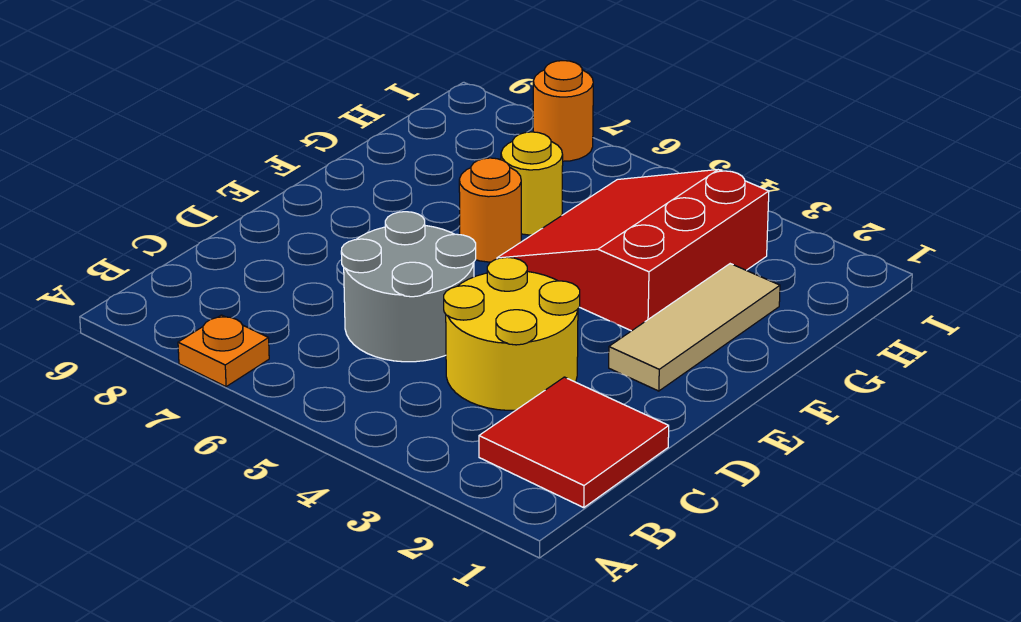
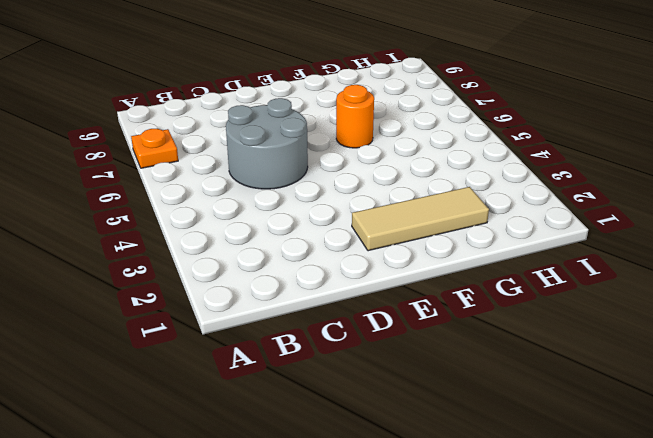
none -> red tile B1:C2 level 1
none -> yellow round brick C3:D4 level 1

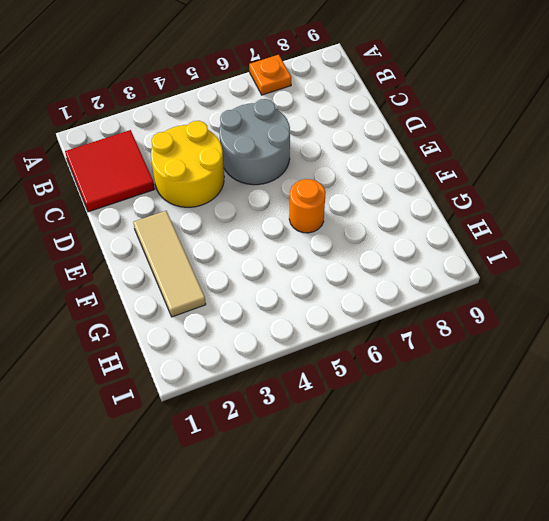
none -> red slope F3:H5 level 1 top 3
none -> yellow round brick G6 level 1

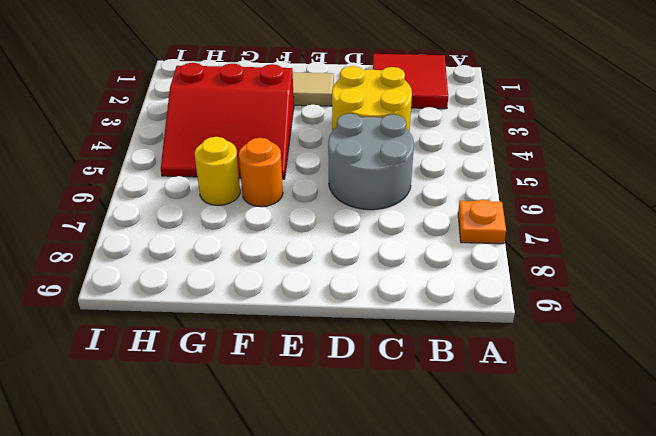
none -> orange round brick I7 level 1

